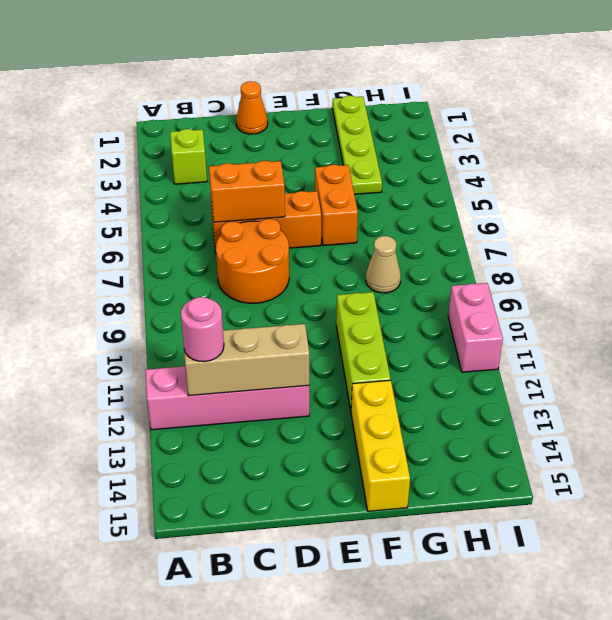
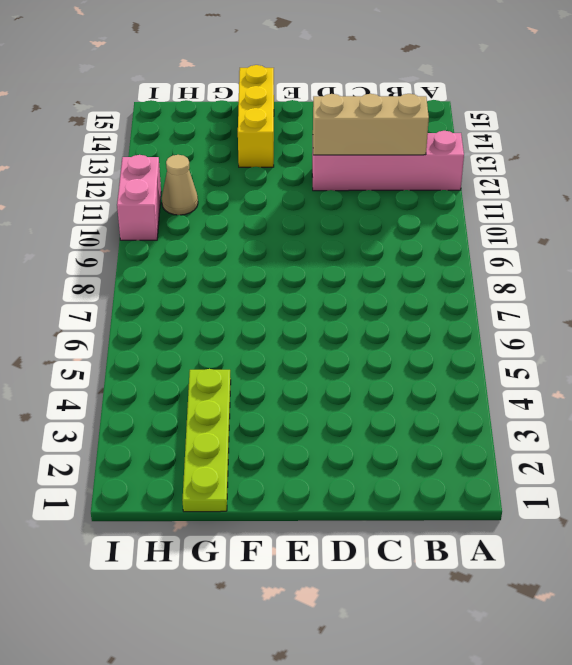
tan cone H11 level 1 -> tan cone G8 level 1
none -> lime brick B3 level 1
none -> orange brick C6:E6 level 1
none -> orange round brick C7:D8 level 1

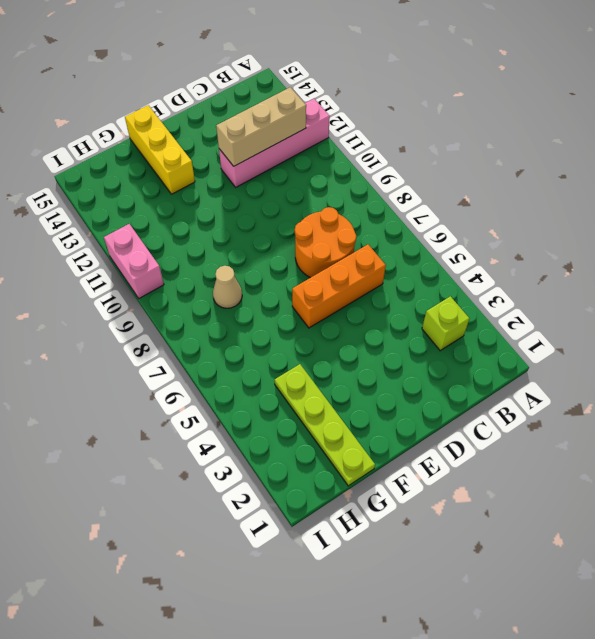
none -> orange cone D1 level 1
none -> orange brick F5:F6 level 1
none -> lime brick F10:F12 level 1

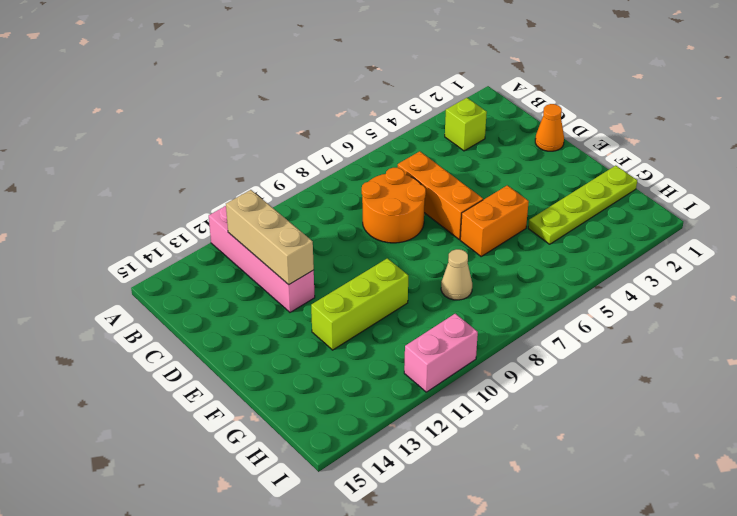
none -> yellow brick F13:F15 level 1
none -> orange brick C6:D6 level 2
none -> pink round brick B12 level 3

